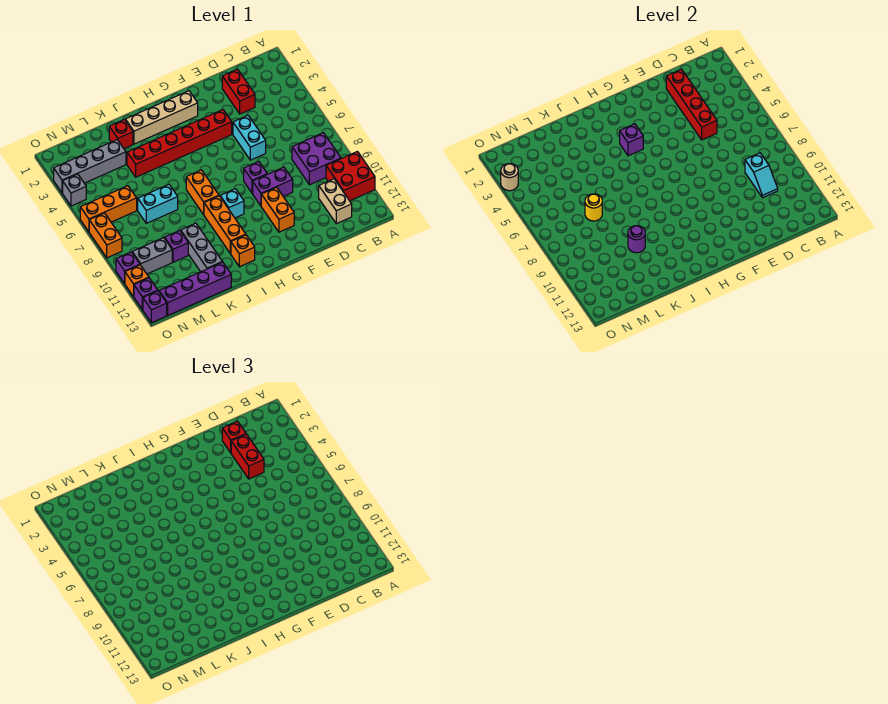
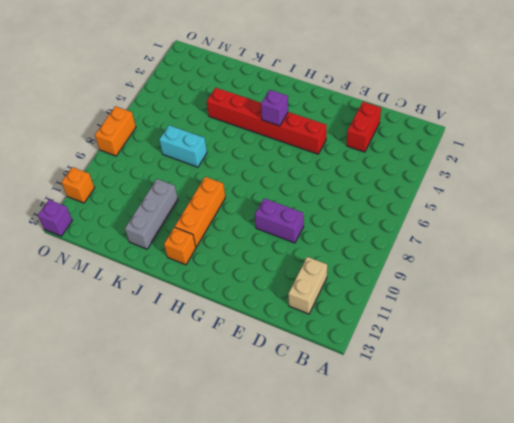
none -> red brick A10:B11 level 1
none -> purple brick B8:C9 level 1
none -> cyan brick E5:E6 level 1
none -> purple brick F8 level 1

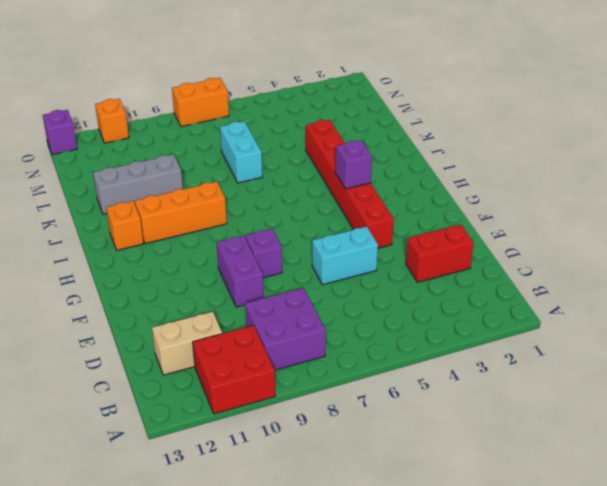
none -> orange brick F10:F11 level 1
none -> tan brick G2:J2 level 1
none -> cyan brick H9 level 1
none -> orange brick I7:I8 level 1

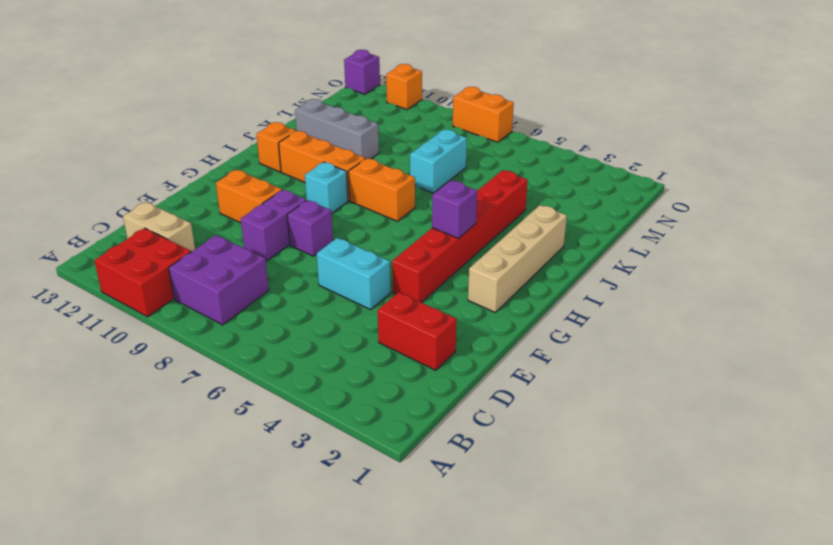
none -> red brick K2 level 1
none -> purple brick K13:N13 level 1
none -> grey brick L3:O3 level 1
none -> purple brick L10 level 1

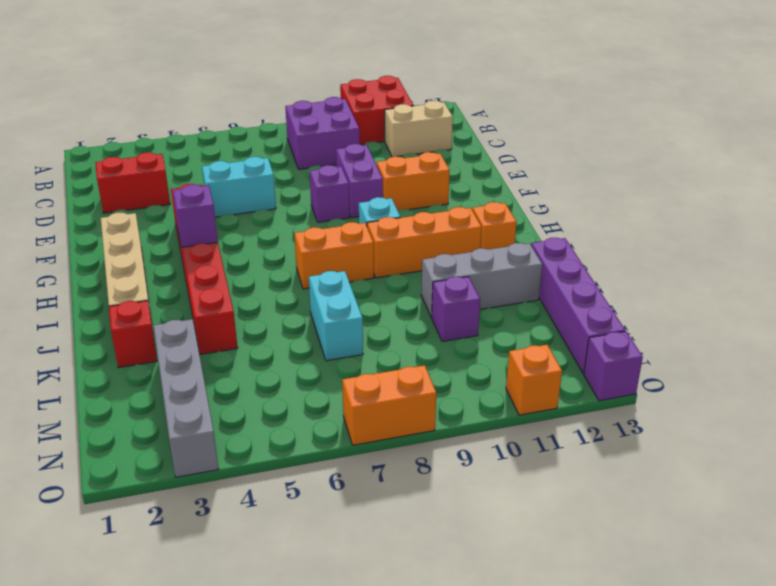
none -> orange brick M6:O6 level 1
none -> grey brick M10:N10 level 1
none -> grey brick O4 level 1
none -> purple brick O10 level 1

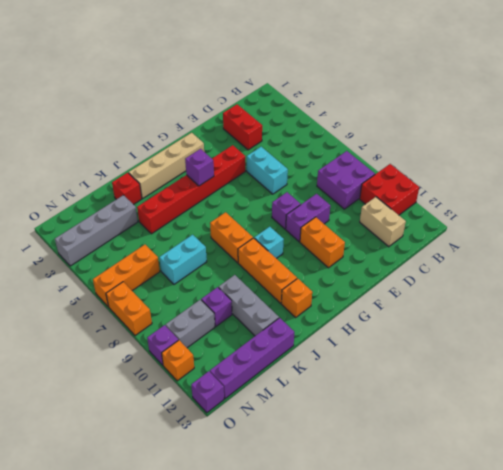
none -> grey brick O4 level 1
none -> purple brick O12 level 1
none -> cyan slope C9:C10 level 2 top 9
none -> red brick D2:D5 level 2

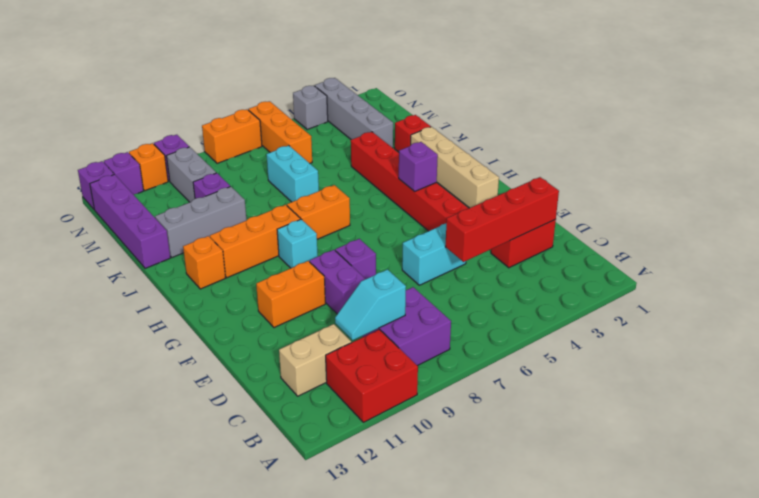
none -> purple round brick K10 level 2
none -> yellow round brick L7 level 2
none -> tan round brick O3 level 2
none -> red brick D2 level 3

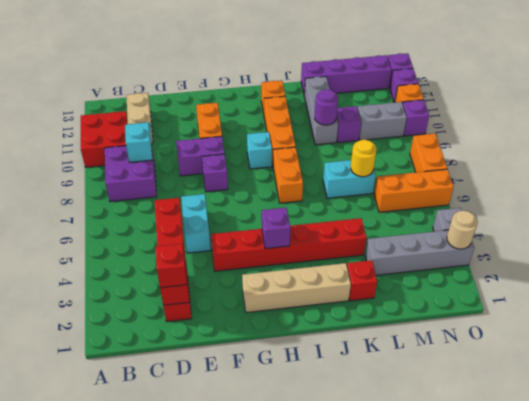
none -> red brick D3:D4 level 3

